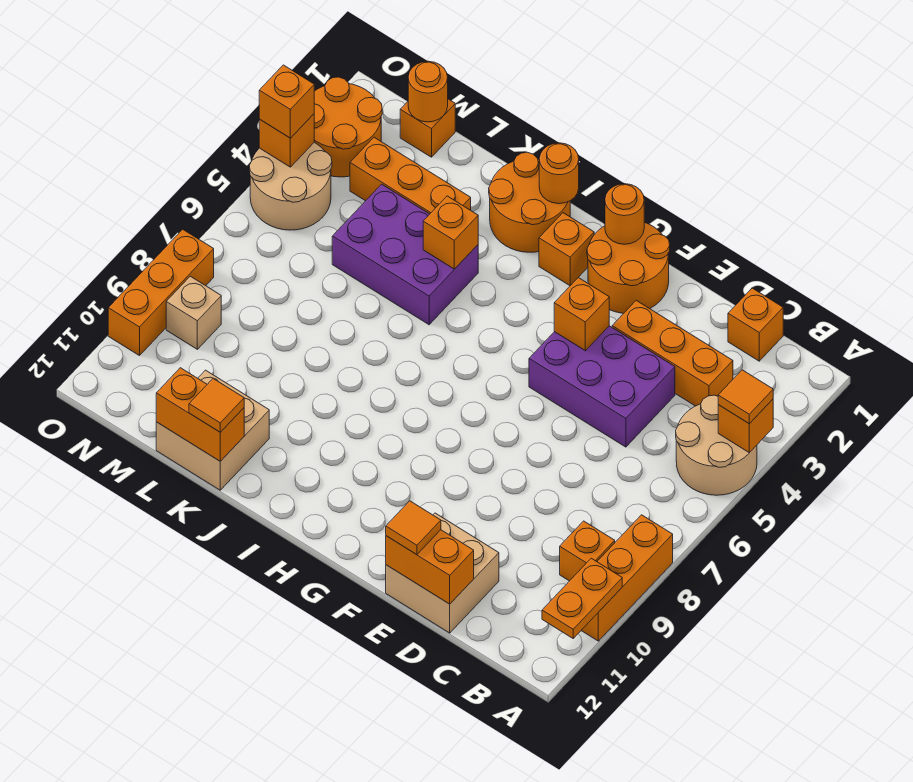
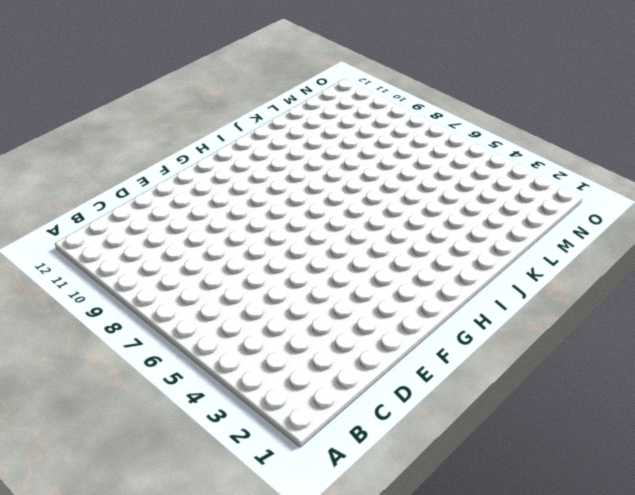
none -> tan round brick A4:B5 level 1
none -> orange brick A8:A10 level 1
none -> orange brick B9 level 1
none -> orange brick C1 level 1

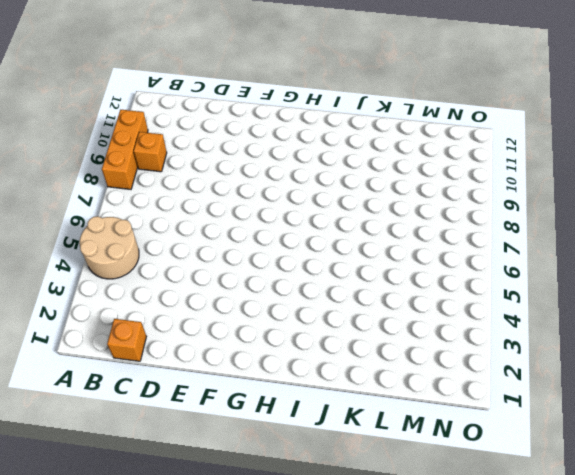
none -> orange brick C3:E3 level 1
none -> purple brick D4:F5 level 1
none -> tan brick D11:E12 level 1
none -> orange round brick F1:G2 level 1

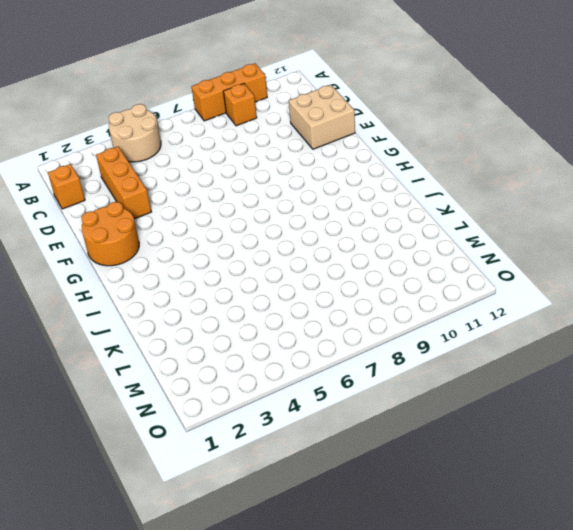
none -> purple brick D4:F5 level 1
none -> orange brick H2 level 1
none -> orange round brick I1:J2 level 1
none -> purple brick J4:L5 level 1

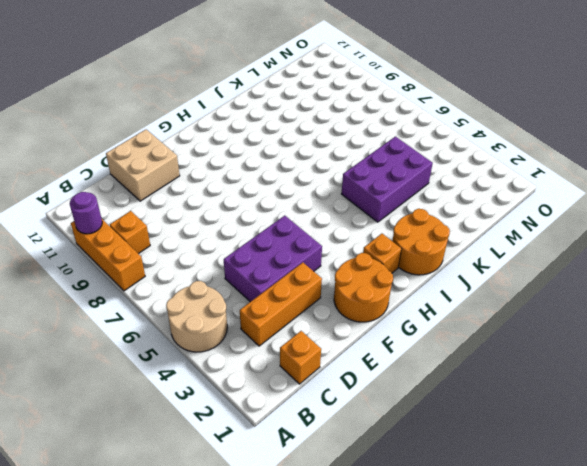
purple round brick A10 level 2 -> orange plate A10:A11 level 2
none -> orange brick K3:M3 level 1
none -> tan brick K11:L12 level 1
none -> orange brick M1 level 1
none -> orange round brick N2:O3 level 1

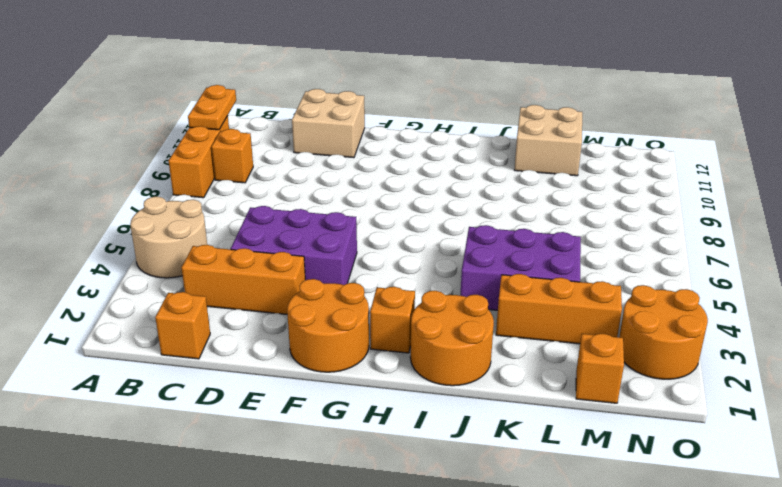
none -> tan round brick N4:O5 level 1
none -> tan brick N9 level 1
none -> orange brick O8:O10 level 1
none -> orange brick A4 level 2

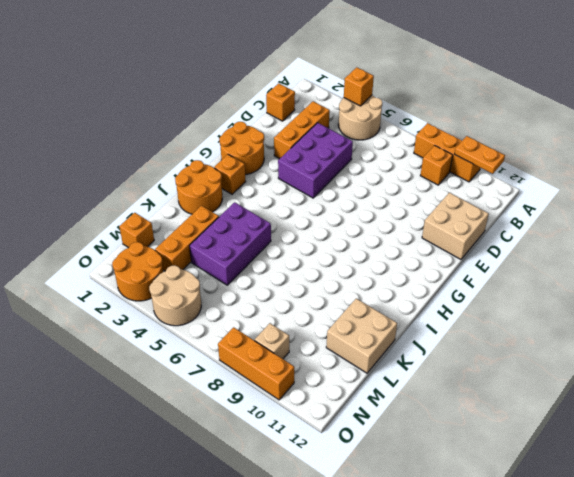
none -> orange brick D12:E12 level 2
none -> orange brick F4 level 2
none -> orange round brick G1 level 2
none -> orange round brick I1 level 2

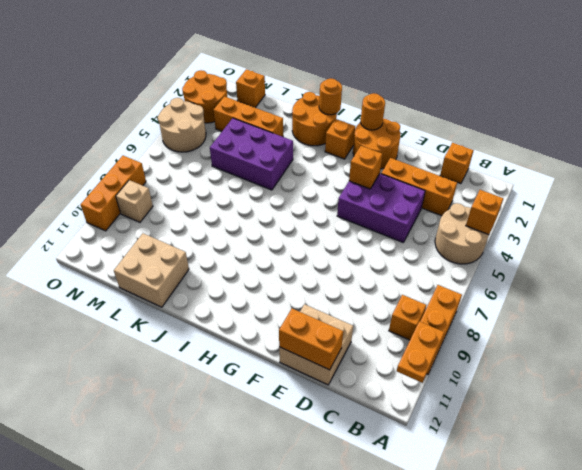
none -> orange brick J4 level 2
none -> orange brick K12:L12 level 2
none -> orange round brick M1 level 2
none -> orange brick O4 level 2

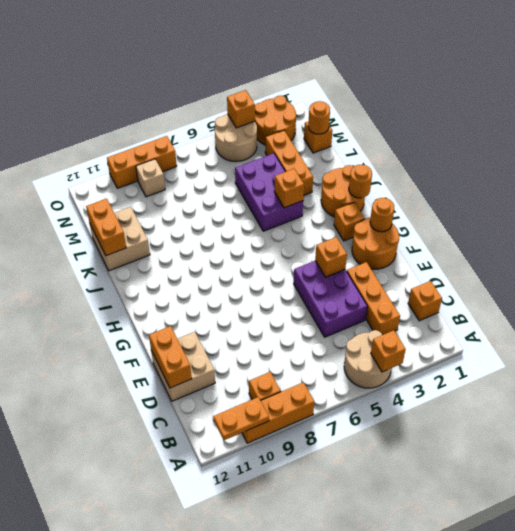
none -> orange tile A4 level 3
none -> orange tile E12 level 3
none -> orange tile K12 level 3
none -> orange brick O4 level 3

